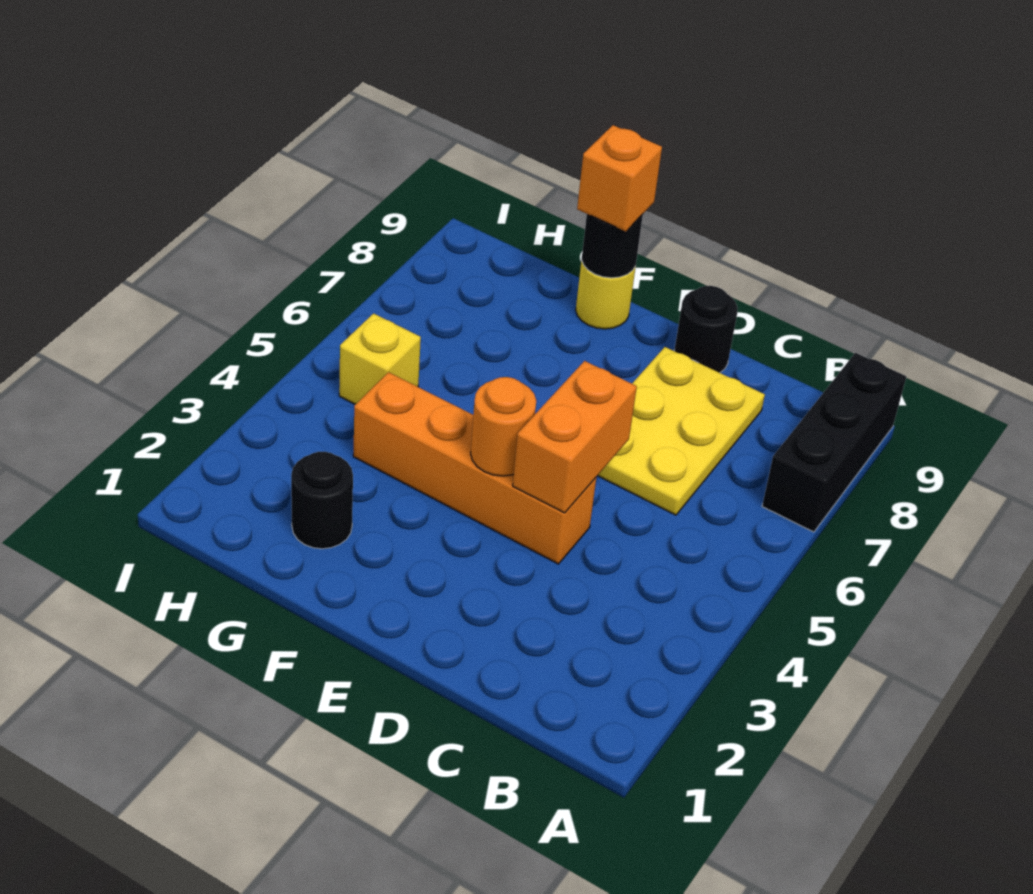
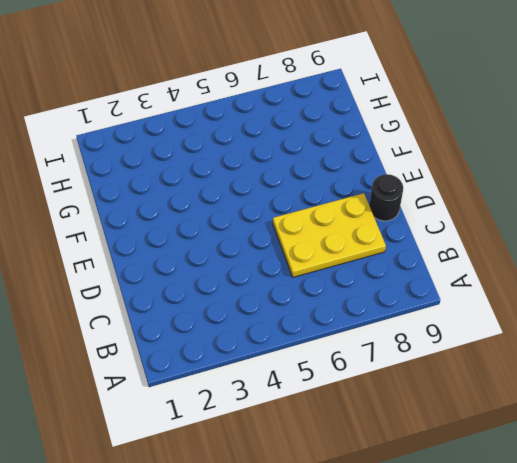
none -> black brick A7:A9 level 1
none -> orange brick D4:G4 level 1

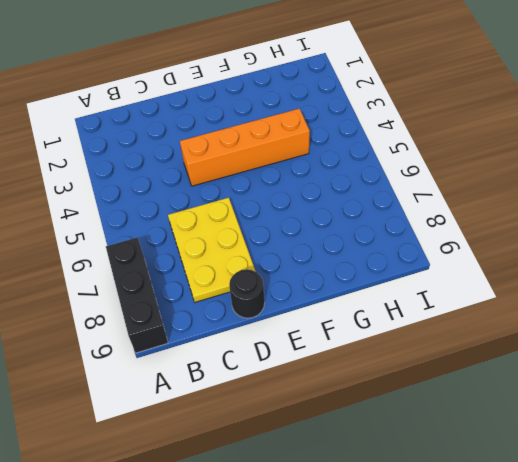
none -> yellow round brick F9 level 1
none -> black round brick G2 level 1

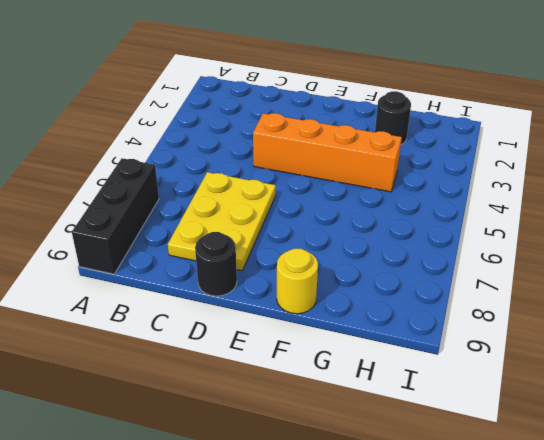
none -> yellow brick H5 level 1
none -> orange brick D4:D5 level 2

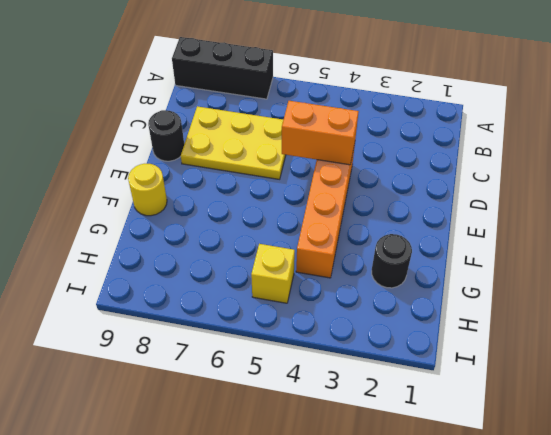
none -> orange round brick E4 level 2
none -> black round brick F9 level 2

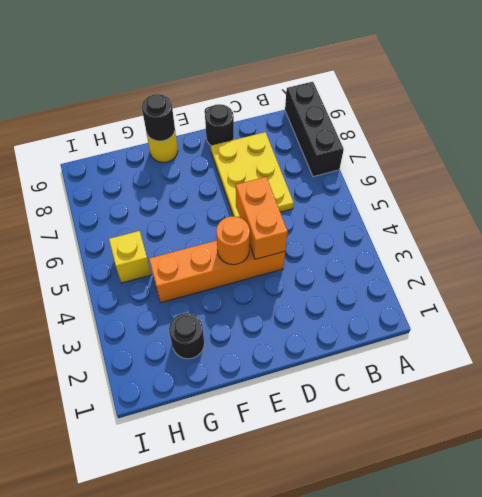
none -> orange brick F9 level 3

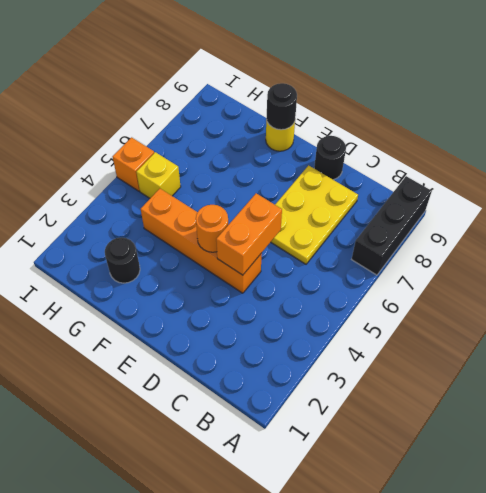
orange brick I5 level 1 -> orange brick F9 level 3

